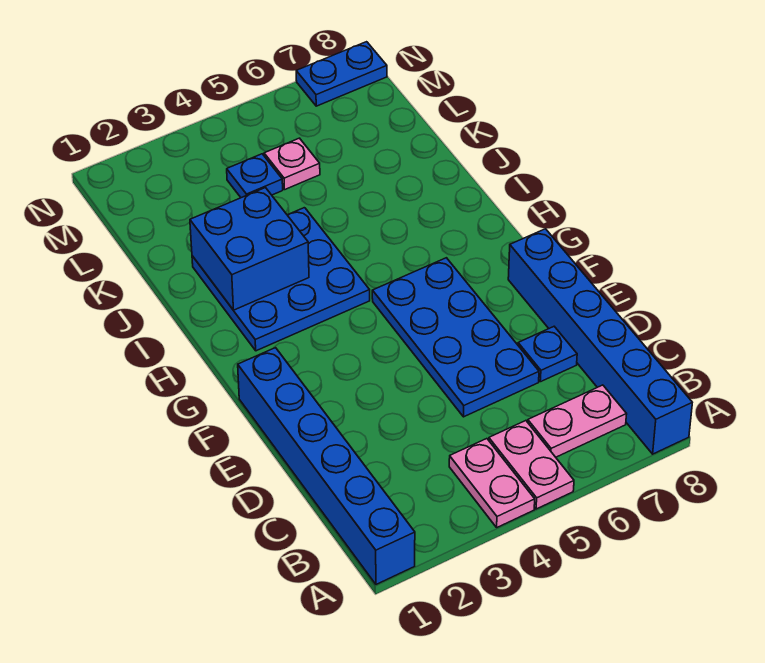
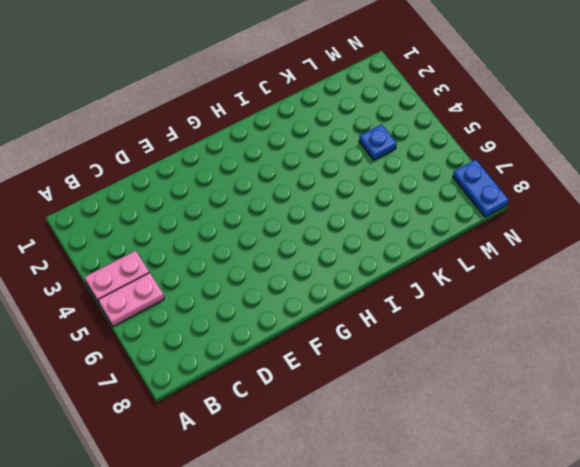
none -> blue brick A1:F1 level 1
none -> blue brick A8:F8 level 1
none -> pink plate B6:B7 level 1

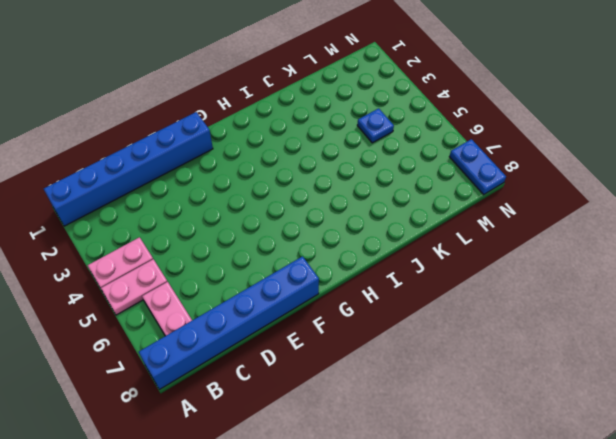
none -> blue plate D5:G6 level 1
none -> blue plate D7 level 1
none -> blue plate H2:J4 level 1

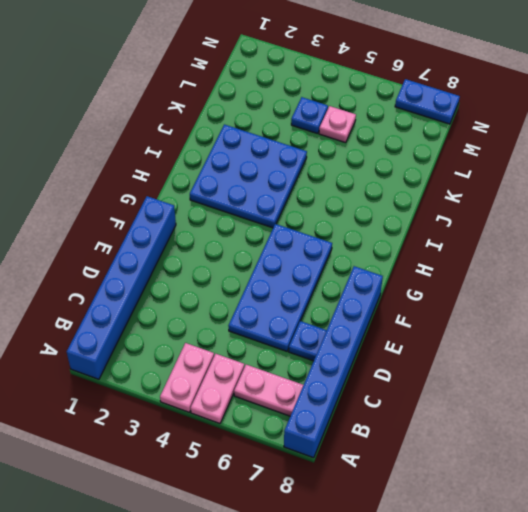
none -> blue brick I2:J3 level 2

